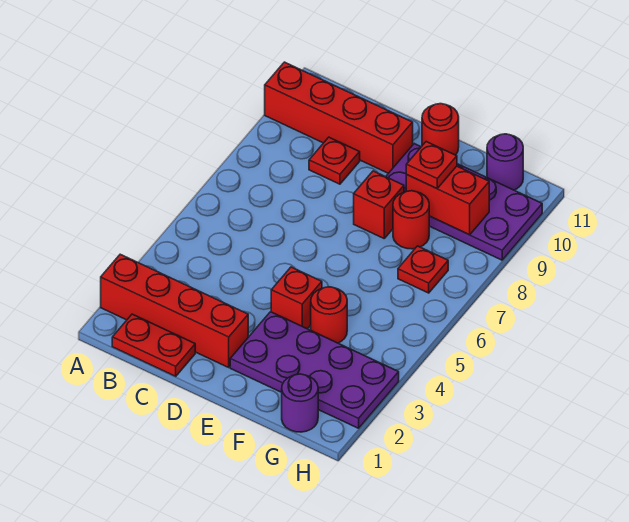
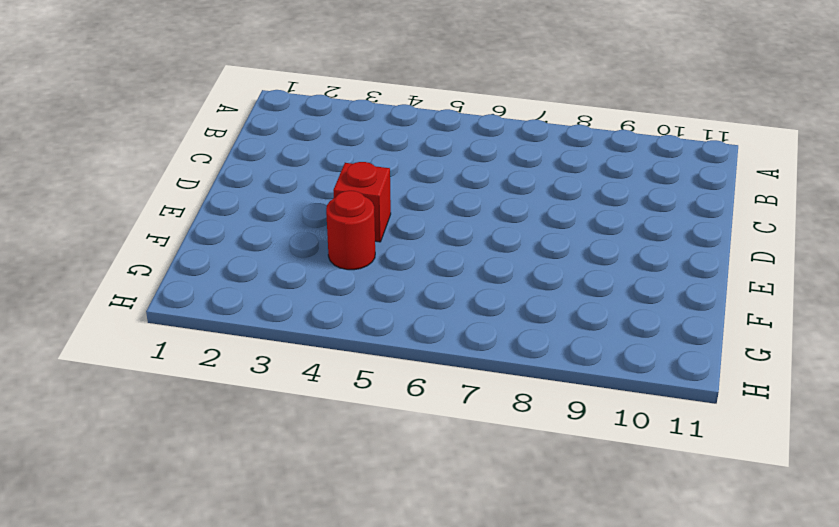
none -> red brick A2:D2 level 1
none -> red brick A10:D10 level 1
none -> red plate B1:C1 level 1

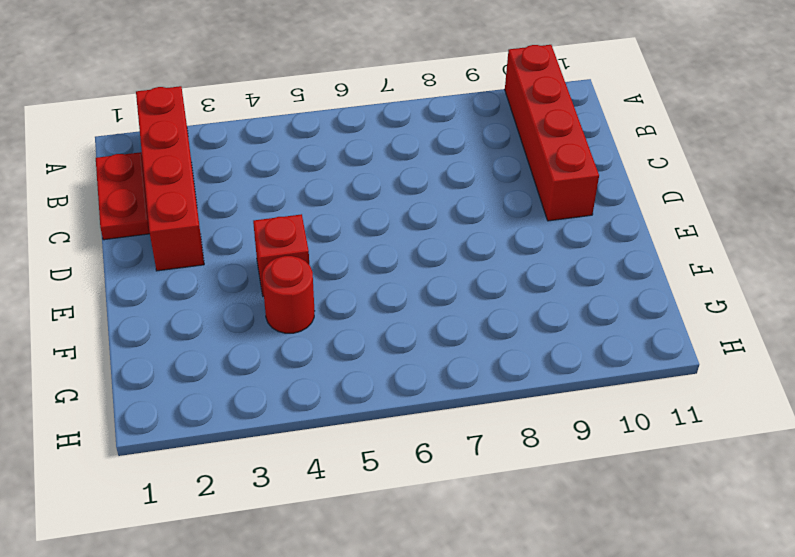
none -> red plate C9 level 1
none -> purple plate E2:H3 level 1
none -> red brick E8 level 1

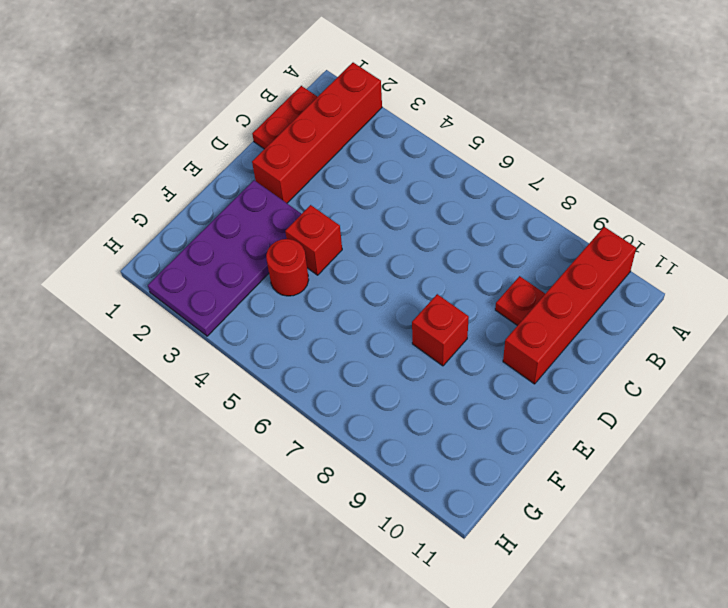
none -> purple plate E9:H10 level 1
none -> red round brick E11 level 1
none -> red round brick F8 level 1

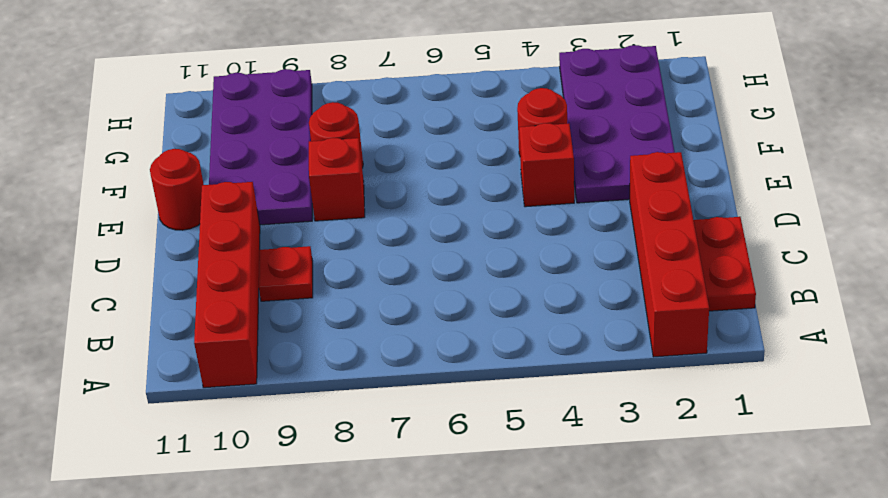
none -> purple round brick G1 level 1
none -> red plate G7 level 1
none -> purple round brick G11 level 1

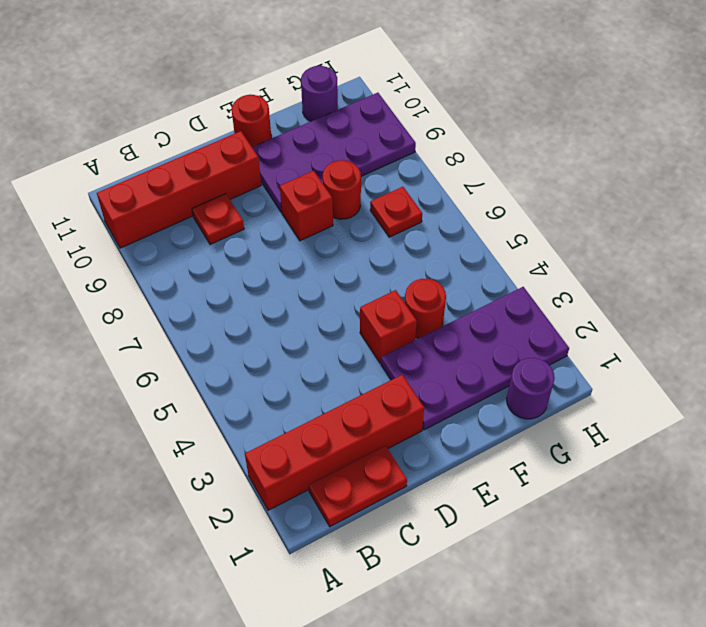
none -> red brick F9:G9 level 2
none -> red plate F9 level 3

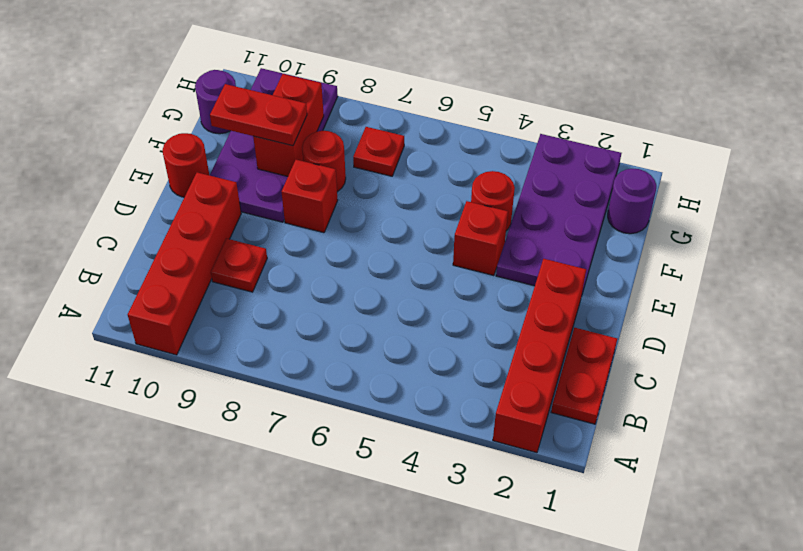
red plate F9:F10 level 3 -> red plate F9 level 3

